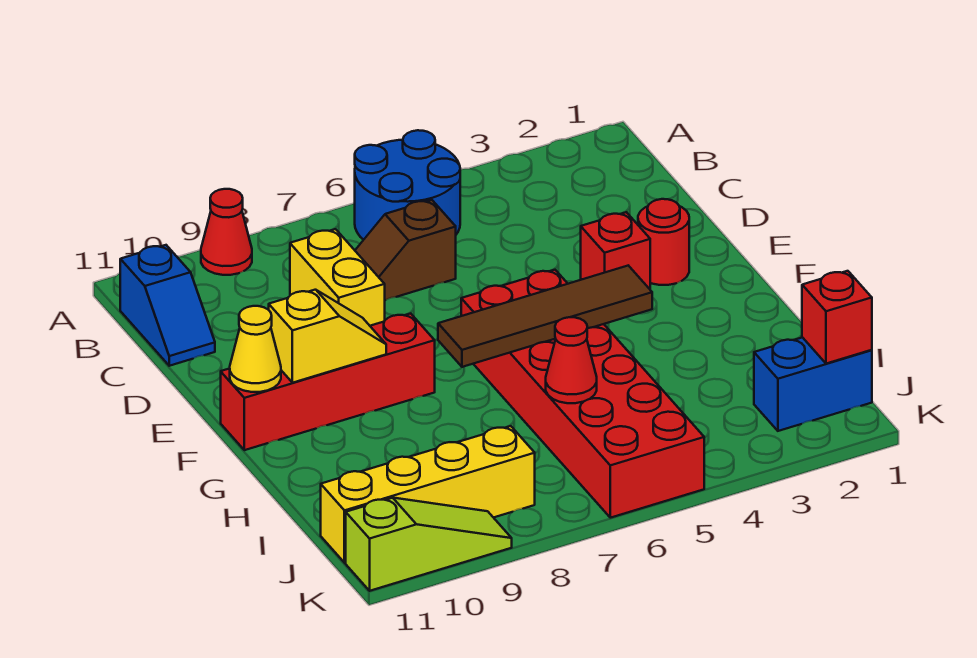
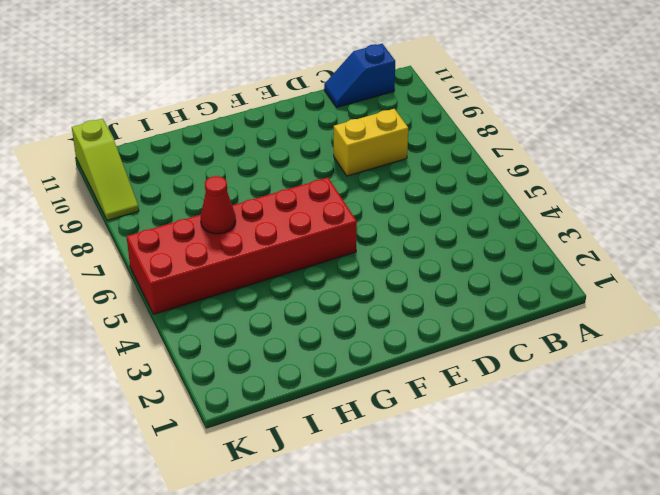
none -> blue round brick A5:B6 level 1
none -> red cone A9 level 1
none -> brown slope C6:C7 level 1 top 6

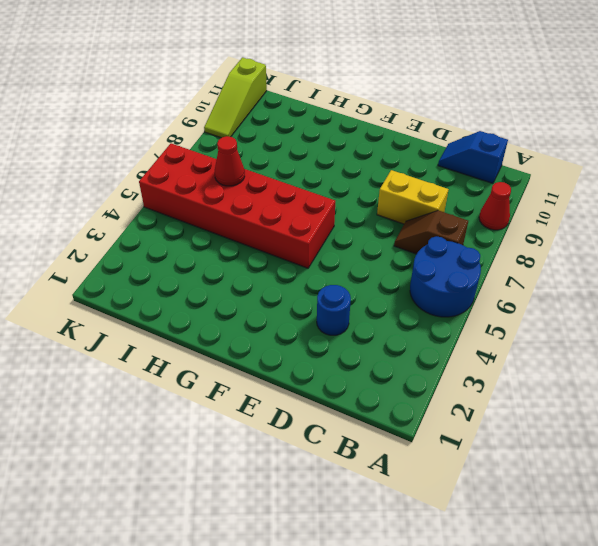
brown slope B7:C7 level 1 top B -> brown slope C6:C7 level 1 top 6
blue round brick D3 level 1 -> none
none -> red round brick E2 level 1
none -> red brick E3 level 1
none -> red brick F8:F11 level 1

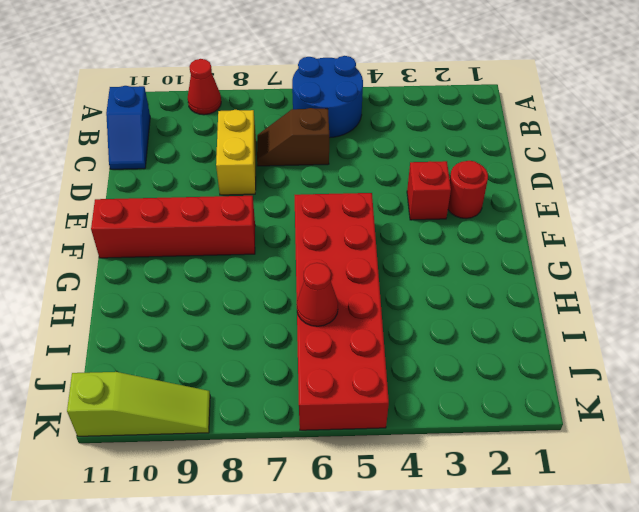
none -> blue brick J1:J2 level 1
none -> yellow brick J8:J11 level 1
none -> yellow slope F9:F10 level 2 top 10

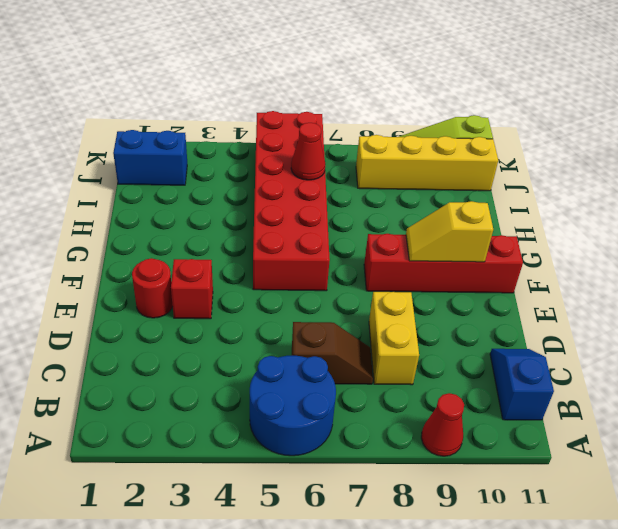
none -> yellow cone F11 level 2
none -> brown tile G4:G7 level 2
none -> red brick J1 level 2

